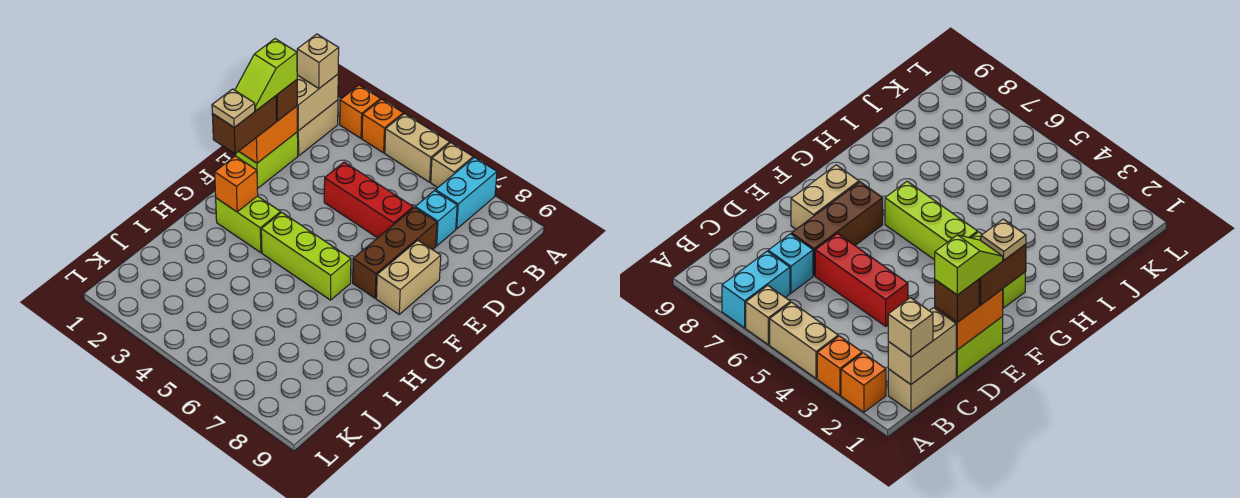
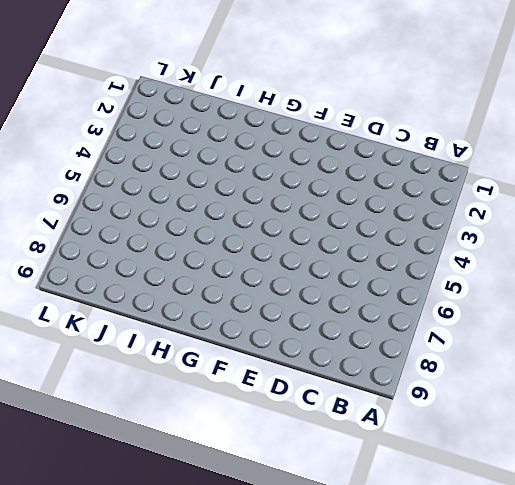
none -> orange brick A2 level 1
none -> orange brick A3 level 1
none -> tan brick A4:A5 level 1

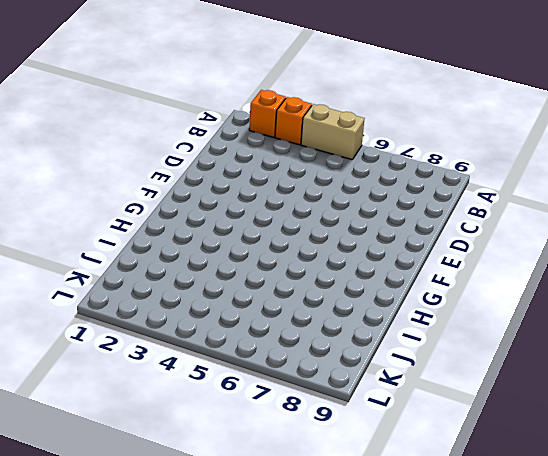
none -> tan brick A6 level 1
none -> cyan brick A7:B7 level 1
none -> tan brick B1:C1 level 1

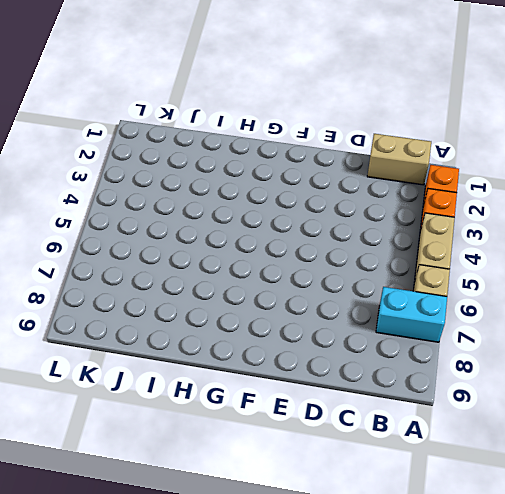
none -> cyan brick C7 level 1
none -> lime brick D1:E1 level 1
none -> red brick D4:D6 level 1

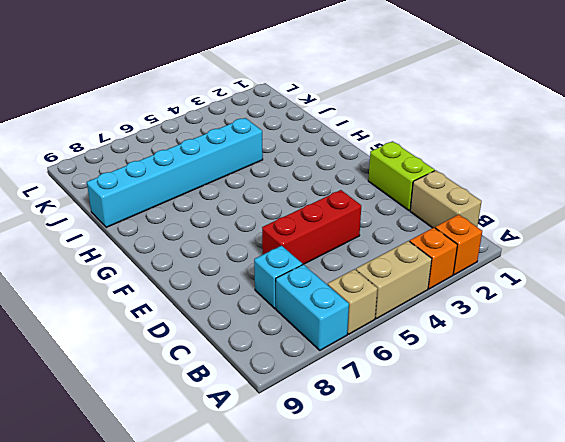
cyan brick I4:I9 level 1 -> none
none -> brown brick D7:F7 level 1
none -> tan brick E8:F8 level 1
none -> lime brick G2:G3 level 1

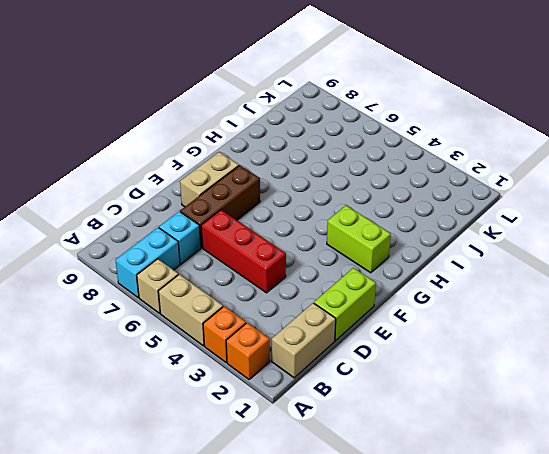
none -> lime brick G4:G6 level 1
none -> tan brick B1:C1 level 2
none -> orange brick D1:E1 level 2

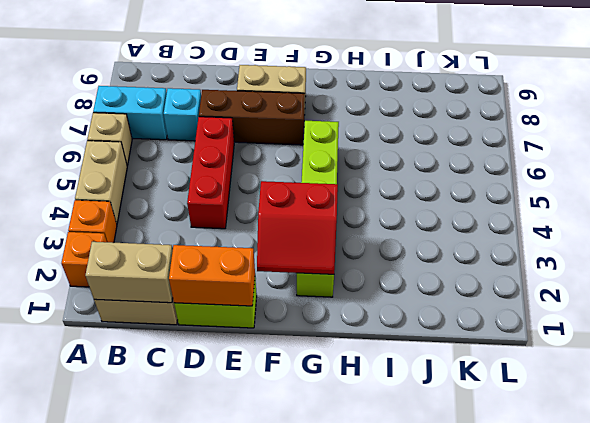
red slope F2:G3 level 2 top 3 -> orange brick G2 level 2
none -> tan brick B1 level 3
none -> brown brick D1 level 3
none -> brown brick E1:F1 level 3

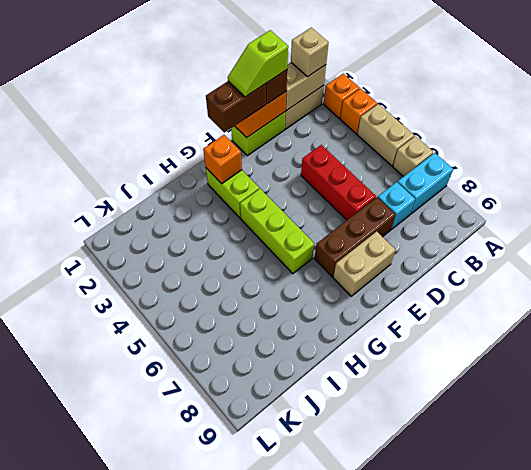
none -> tan plate F1 level 4

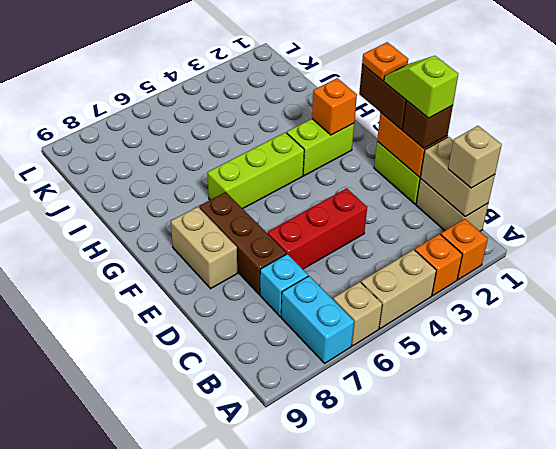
orange plate F1 level 4 -> tan plate F1 level 4

